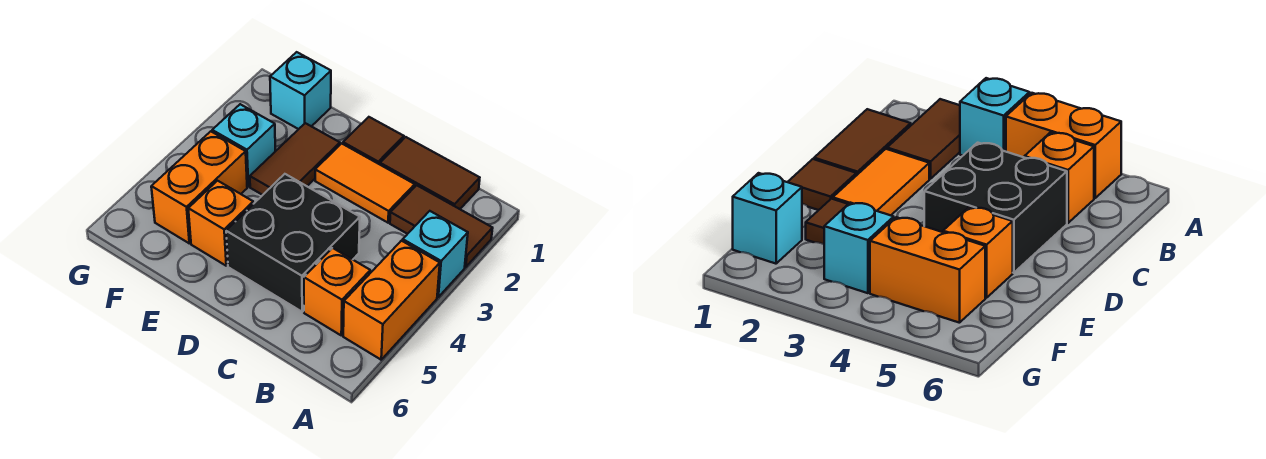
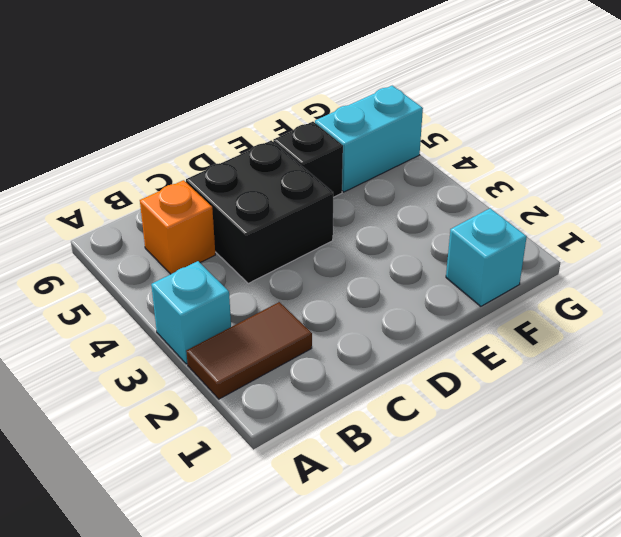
black brick E5 level 1 -> orange brick E5 level 1
cyan brick F5:G5 level 1 -> orange brick F4:F5 level 1
none -> orange brick A4:A5 level 1
none -> brown tile B1:C1 level 1
none -> orange tile C2:D2 level 1

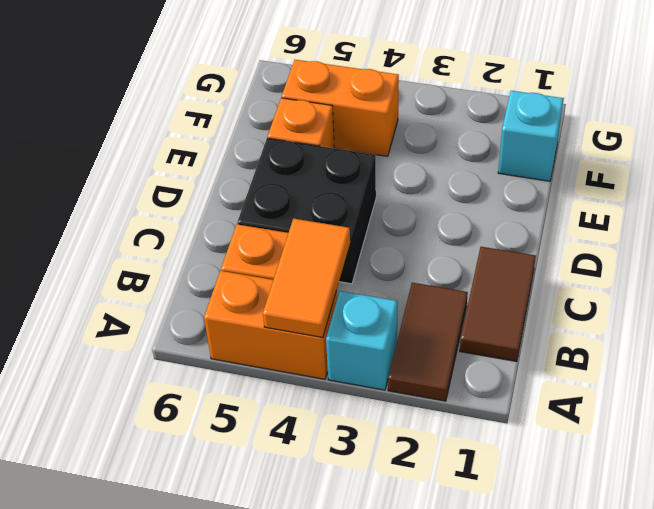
orange tile A4:B4 level 2 -> orange tile C2:D2 level 1
none -> brown tile D1 level 1
none -> brown tile E2:E3 level 1
none -> cyan brick F3 level 1

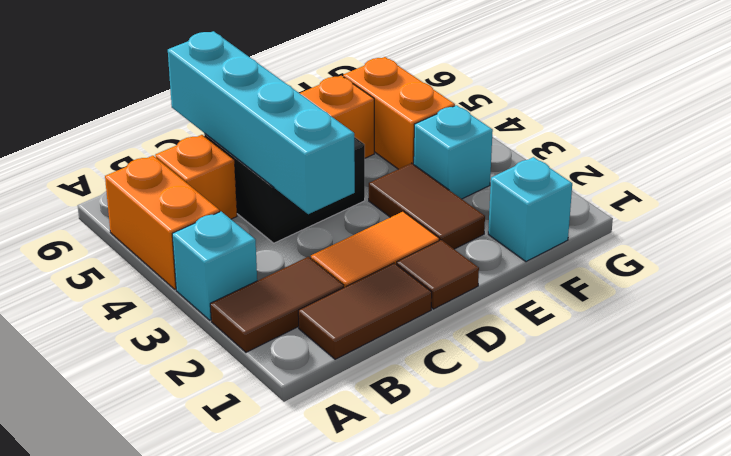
cyan brick C3:C6 level 2 -> none

